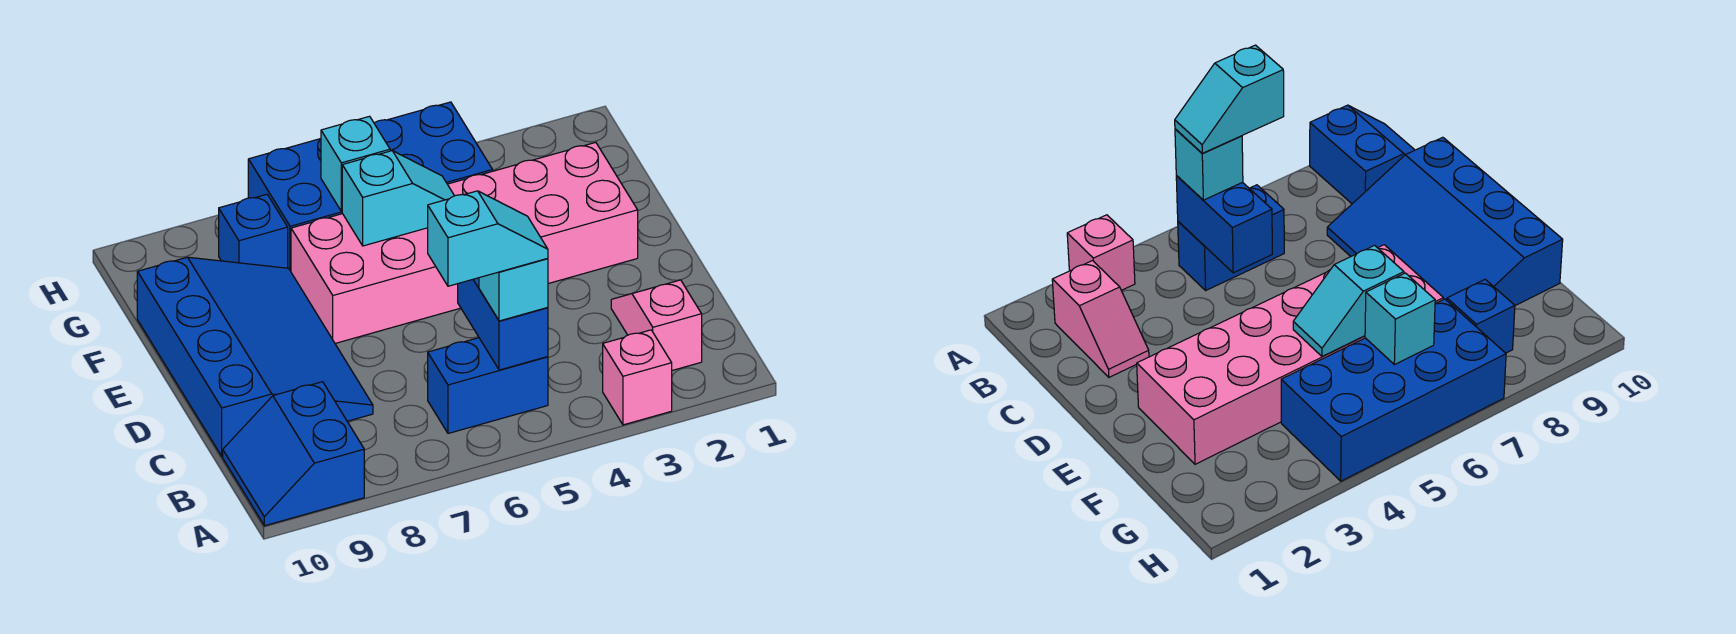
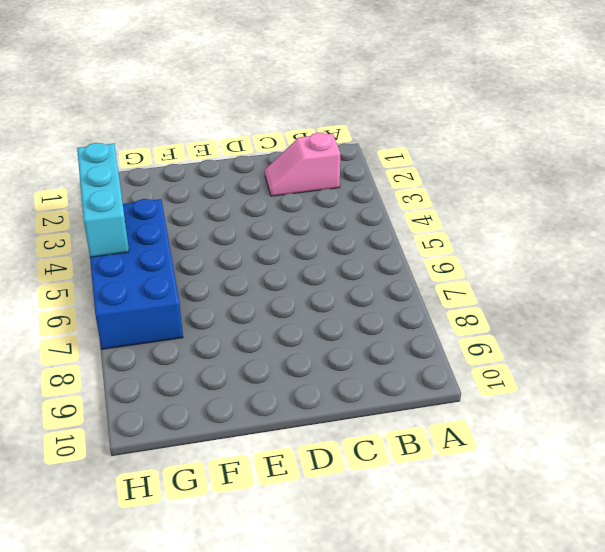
cyan brick H3:H5 level 2 -> none
none -> pink brick A3 level 1
none -> blue slope A9:B10 level 1 top 9
none -> blue brick B5:B6 level 1

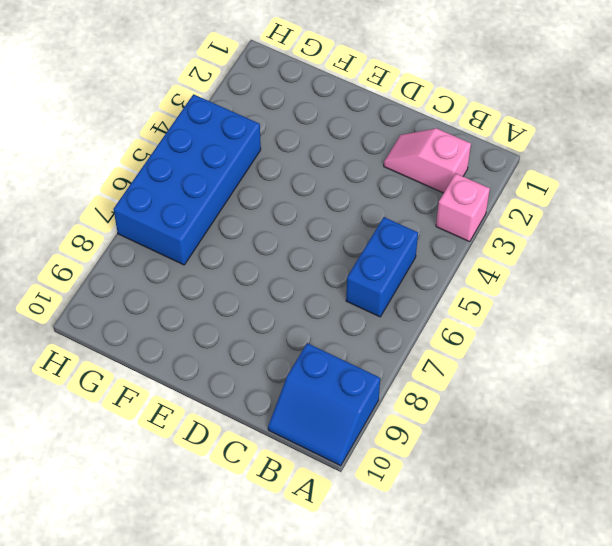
none -> blue slope C8:F10 level 1 top 10
none -> pink brick E2:F7 level 1
none -> blue brick G8 level 1

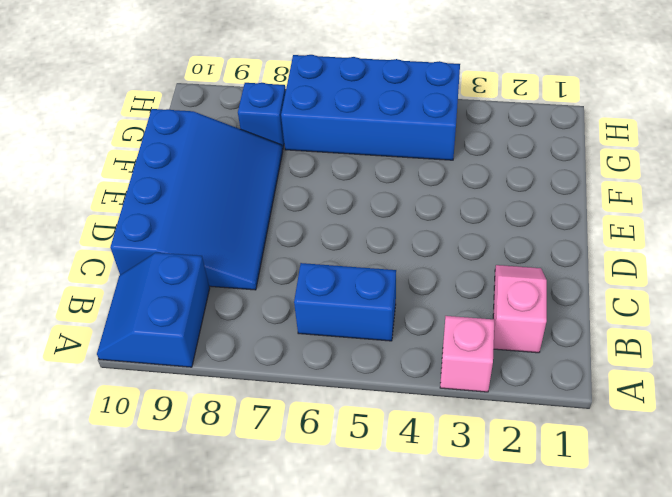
none -> pink brick E2:F7 level 1
none -> blue brick B5:C5 level 2
none -> cyan slope F5:F6 level 2 top 6

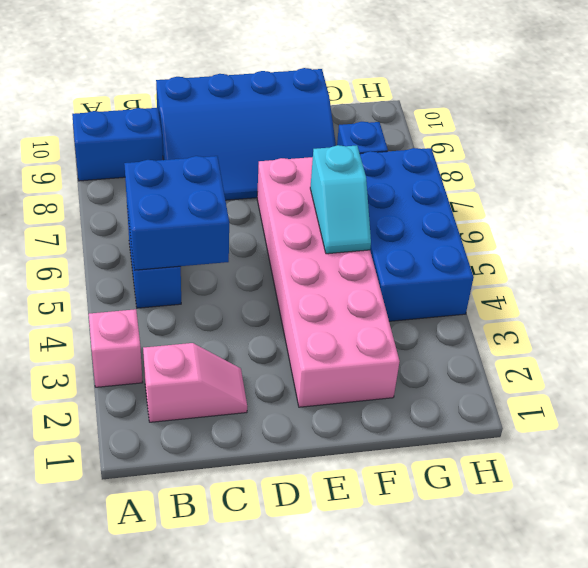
blue brick B5:C6 level 2 -> blue brick B5:C5 level 2
none -> cyan brick G6 level 2
none -> cyan brick B5 level 3
none -> cyan slope B5:B6 level 4 top 6

